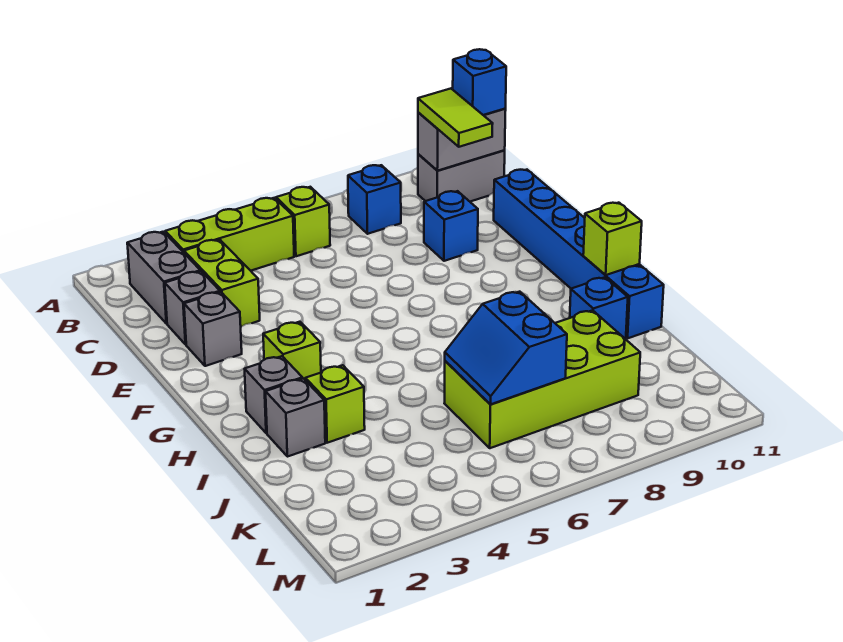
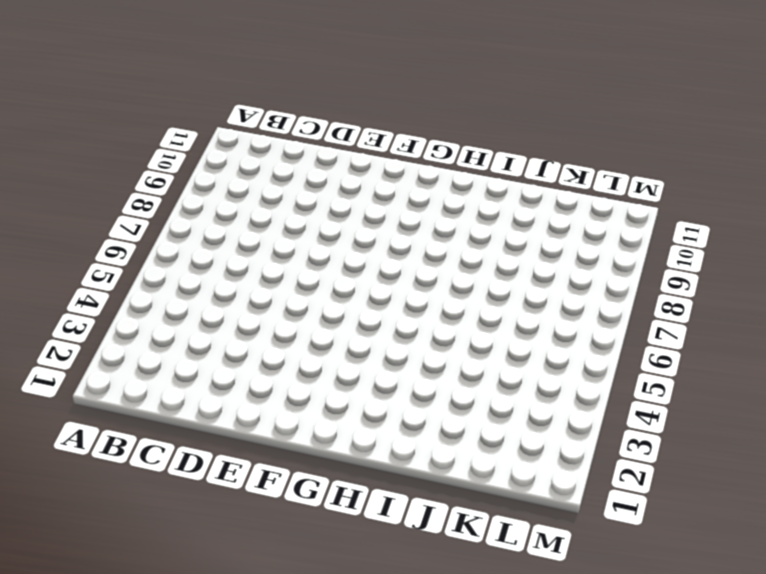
none -> grey brick B2:C2 level 1
none -> lime brick B3:B5 level 1
none -> lime brick B6 level 1

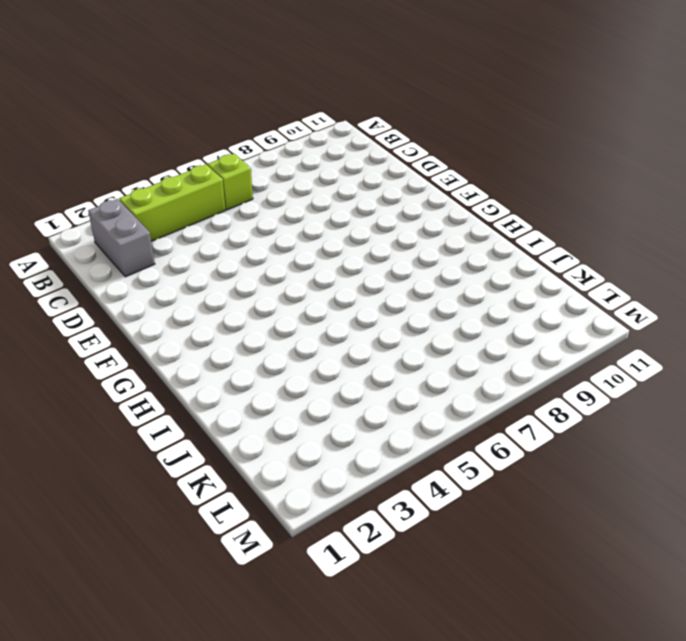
none -> blue brick B8 level 1
none -> grey brick B10:B11 level 1
none -> lime brick C3:D3 level 1

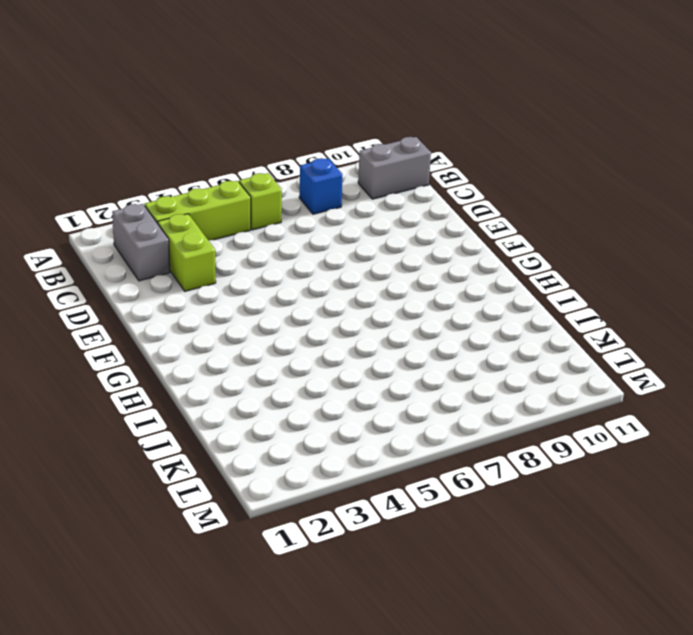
none -> grey brick D2 level 1
none -> blue brick D9 level 1
none -> blue brick D11:I11 level 1

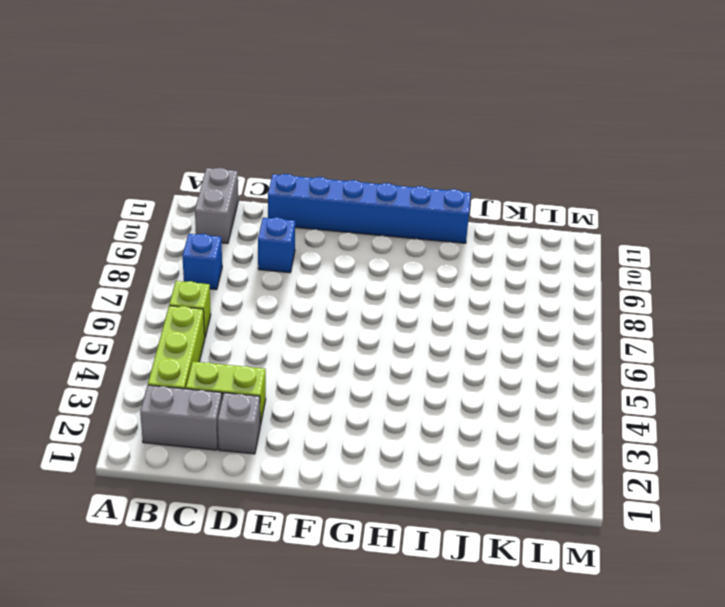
none -> grey brick E2 level 1
none -> lime brick G3 level 1
none -> grey brick H2 level 1

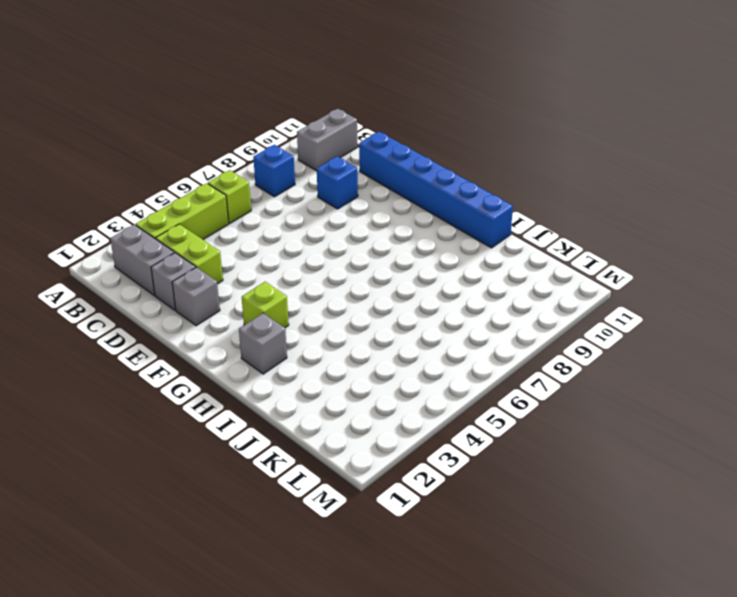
none -> grey brick I2 level 1
none -> lime brick I3 level 1
none -> blue brick I10 level 1

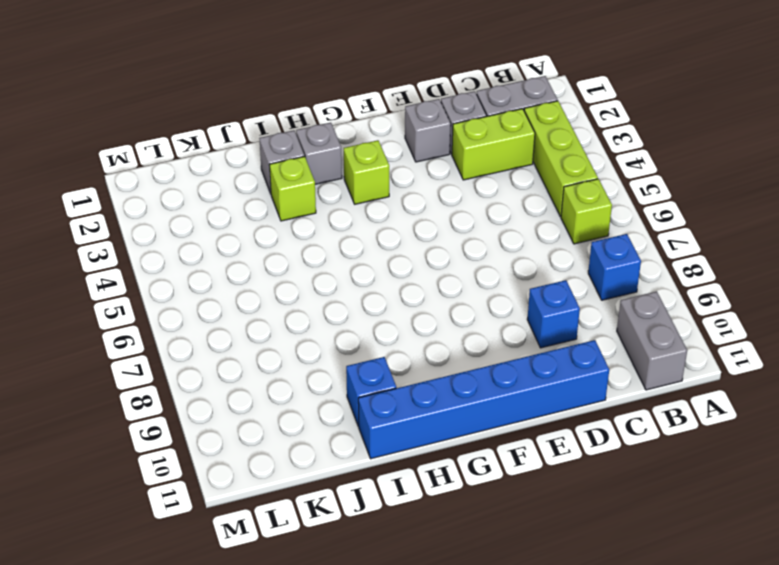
none -> lime brick J6:K9 level 1
none -> grey brick B10:B11 level 2
none -> lime brick H11 level 2

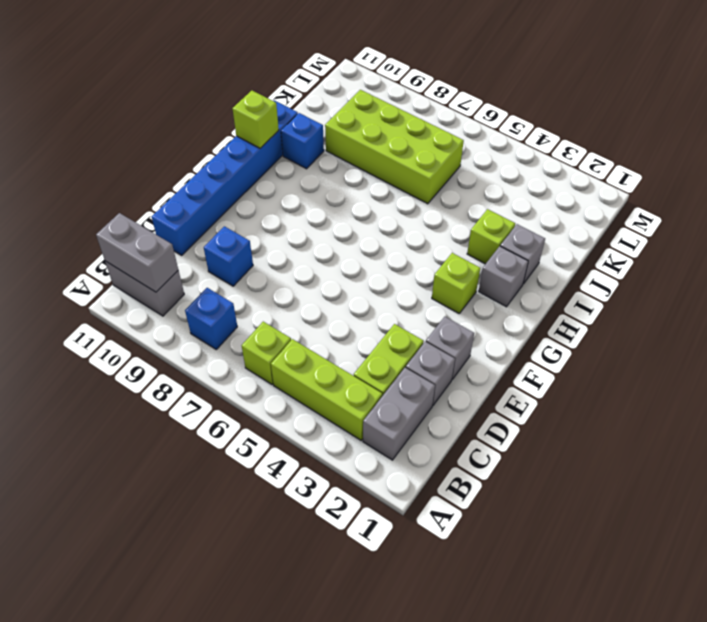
none -> blue slope J6:K7 level 2 top 7
none -> lime tile B10:C10 level 3
none -> blue brick B11 level 3

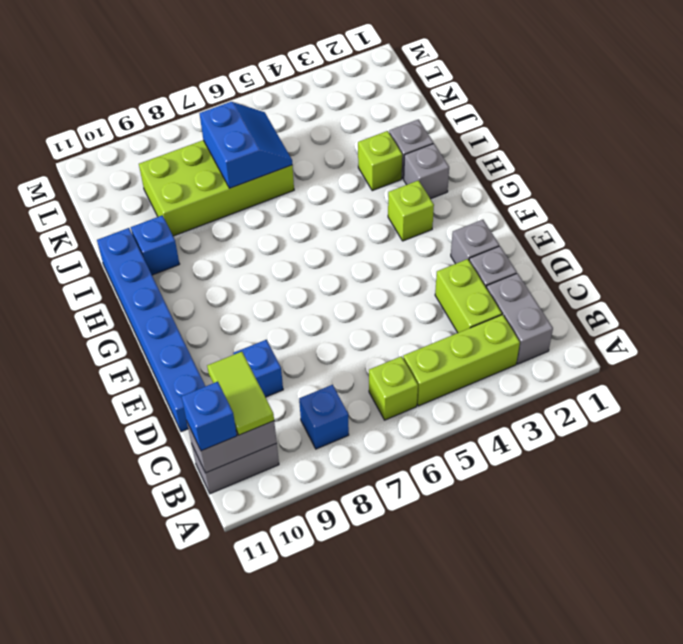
none -> lime brick H11 level 2

